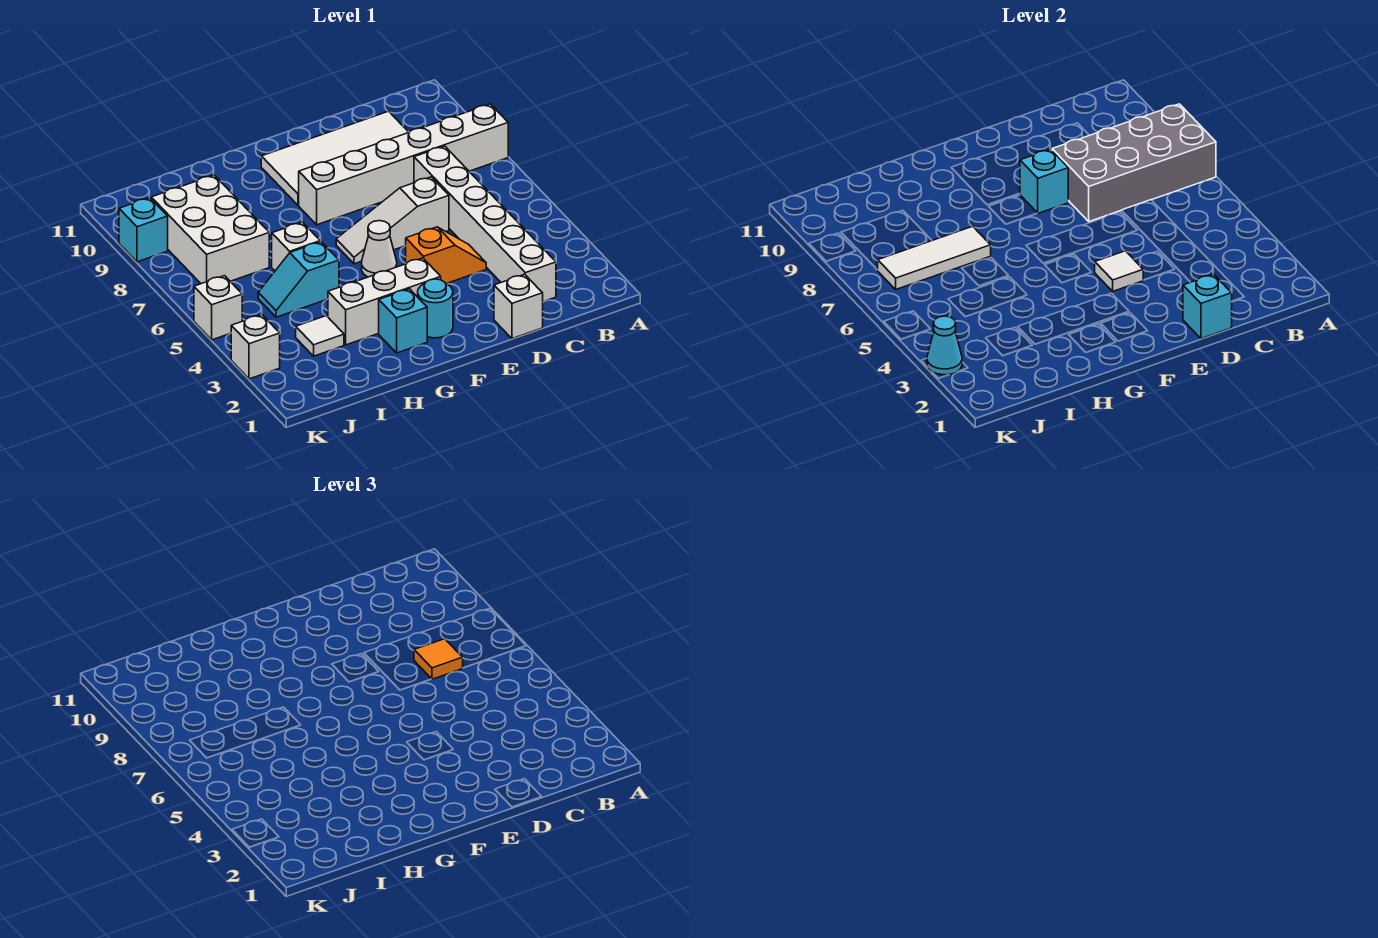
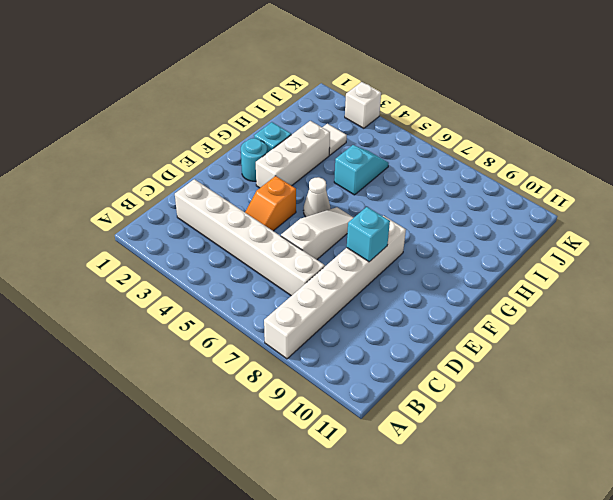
none -> white tile C9:F10 level 1
none -> white brick D1 level 1
none -> white brick H6 level 1

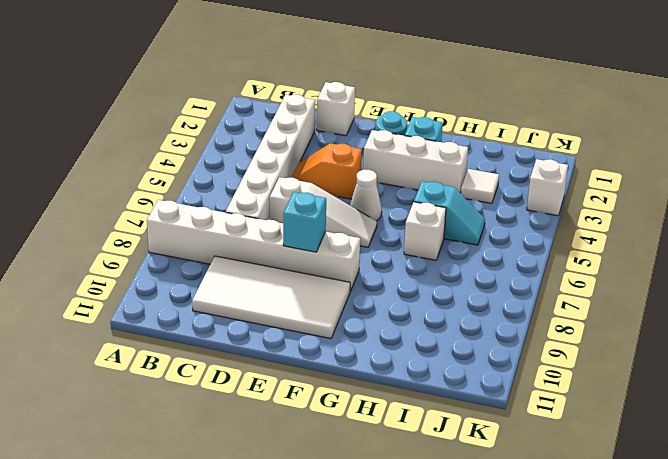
none -> white brick I7:J9 level 1
none -> white brick K5 level 1
none -> cyan brick K9 level 1

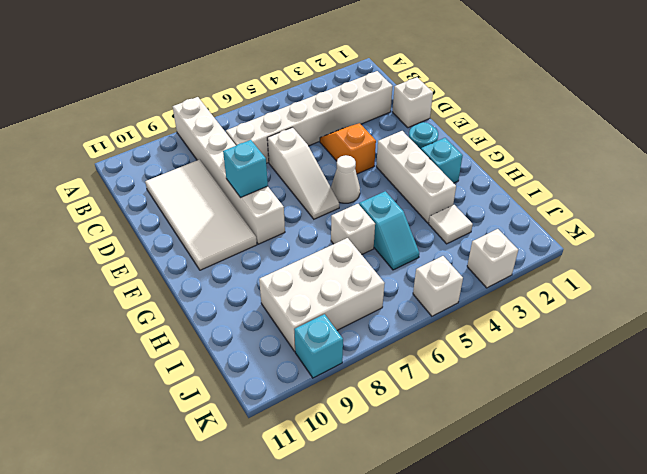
none -> grey brick A7:D8 level 2
none -> cyan brick D1 level 2
none -> white tile E4 level 2

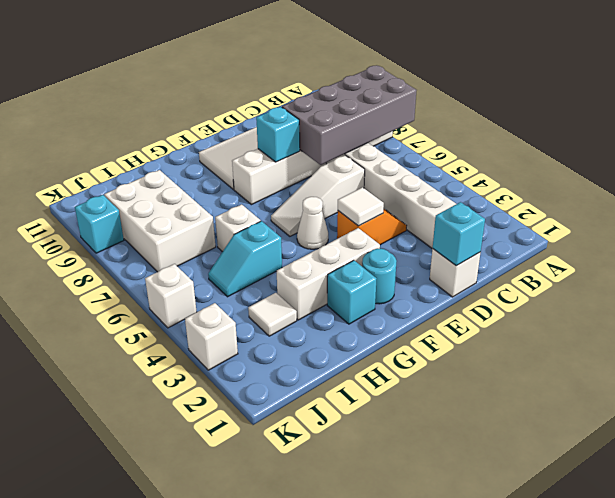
none -> white tile H7:J7 level 2
none -> cyan cone K3 level 2
none -> orange tile C7 level 3

